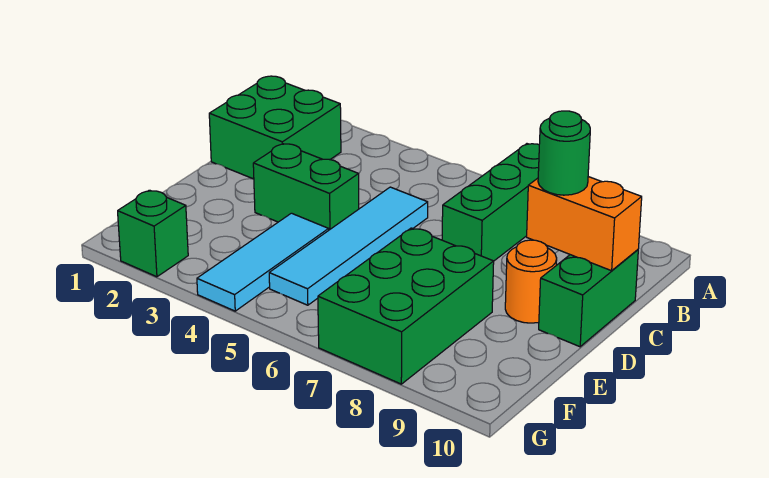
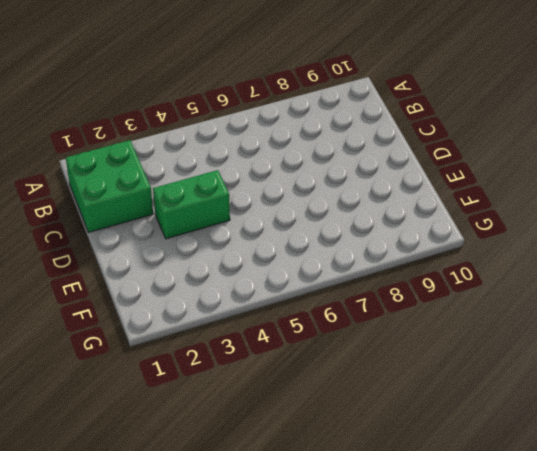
none -> green brick A7:C7 level 1
none -> cyan tile C5:F5 level 1

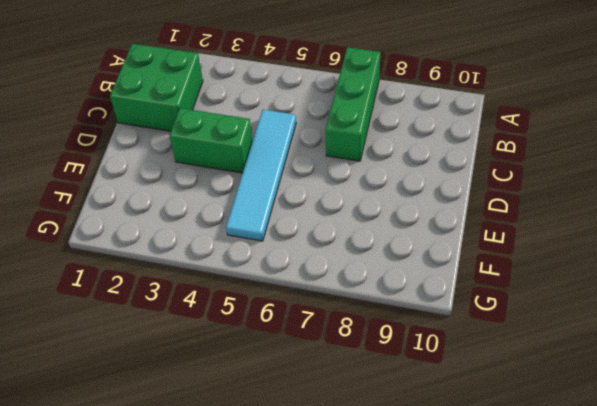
none -> green brick C10:D10 level 1
none -> orange round brick D9 level 1

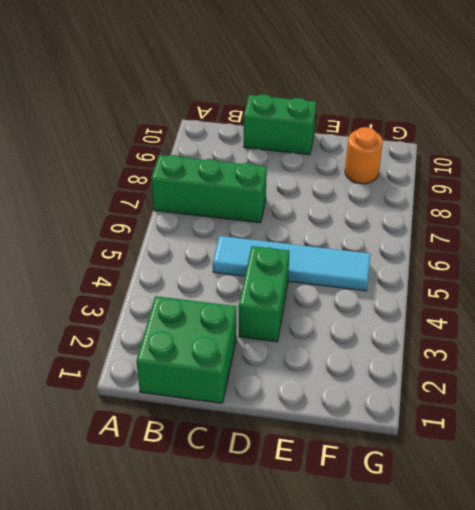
orange round brick F9 level 1 -> orange round brick D9 level 1
none -> cyan tile E4:G4 level 1
none -> green brick E7:G8 level 1

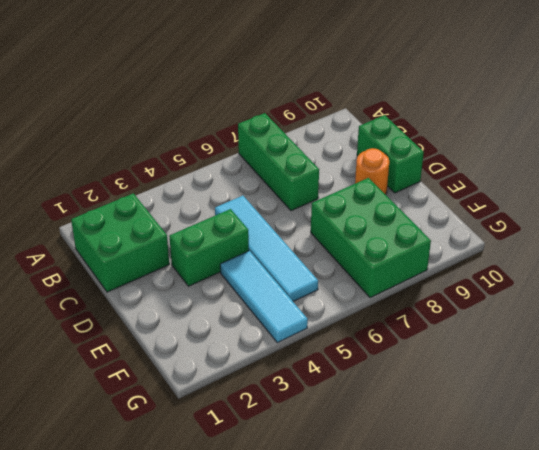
none -> green brick G2 level 1
none -> orange brick C9:C10 level 2

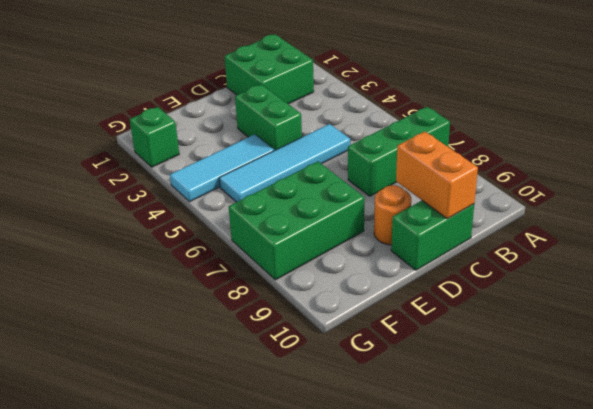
none -> green round brick C9 level 3

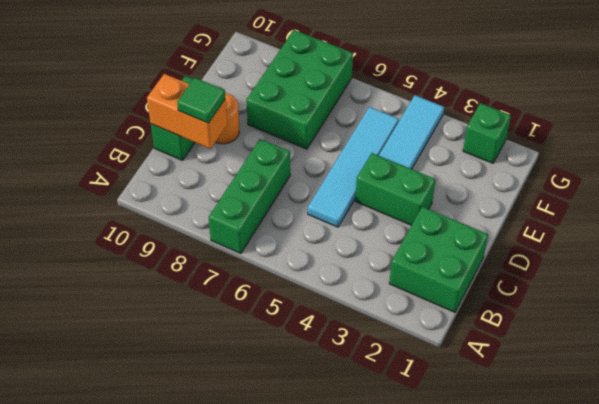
green tile C9 level 3 -> green round brick C9 level 3

